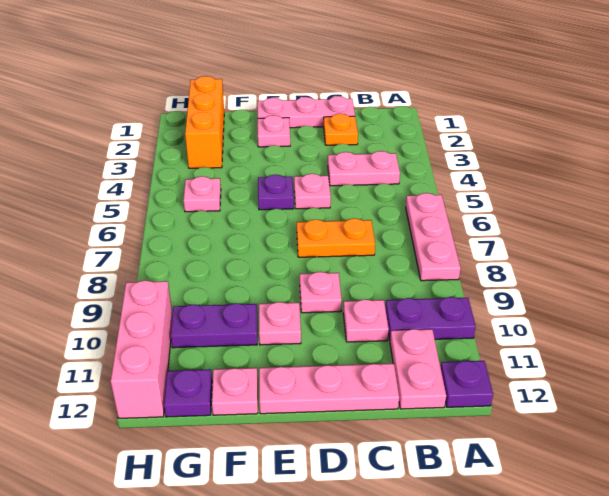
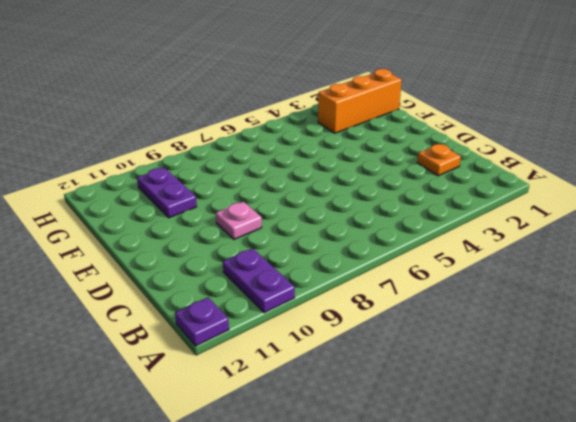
none -> pink plate A6:A8 level 1
none -> pink plate B4:C4 level 1
none -> pink plate B11:B12 level 1

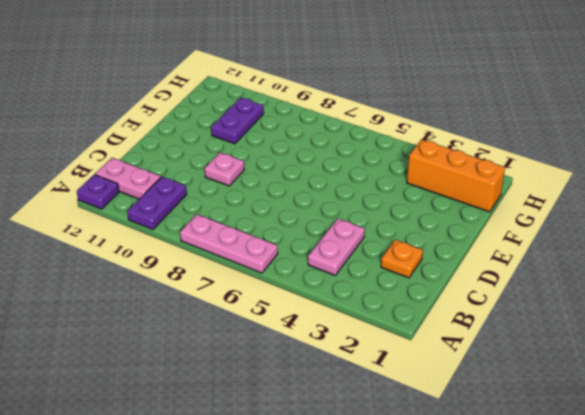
none -> pink plate C1:E1 level 1
none -> orange plate C7:D7 level 1
none -> pink plate C10 level 1

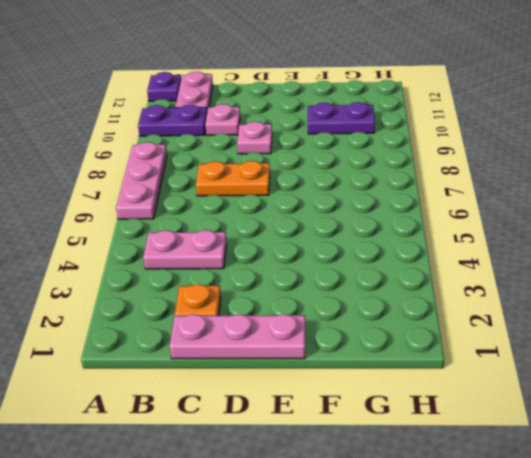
none -> pink plate C12:E12 level 1
none -> pink plate D5 level 1
none -> pink plate E2 level 1

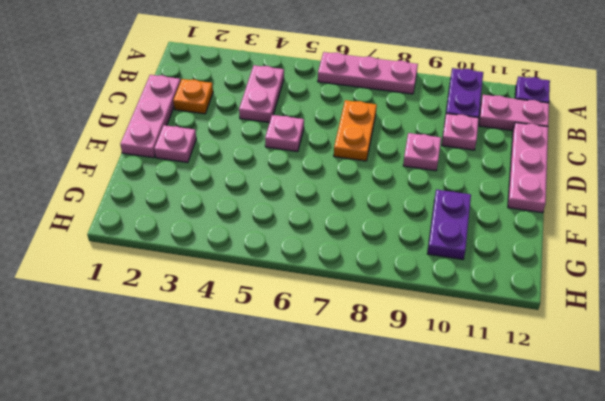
none -> purple plate E5 level 1
none -> pink plate E10 level 1
none -> pink plate F12 level 1

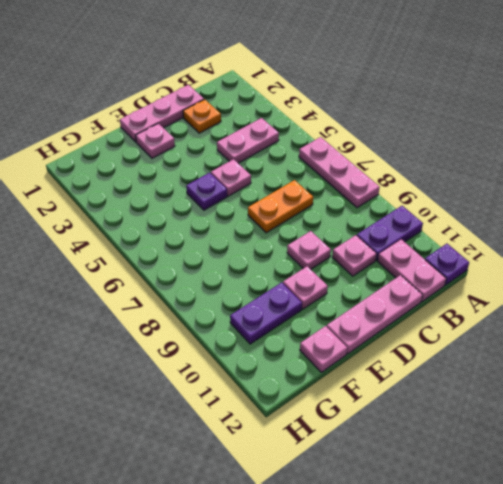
none -> orange brick G1:G3 level 1
none -> pink plate G5 level 1
none -> purple plate G12 level 1

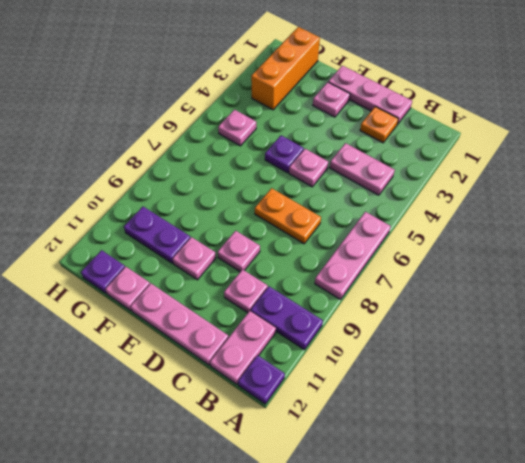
none -> pink brick H10:H12 level 1

